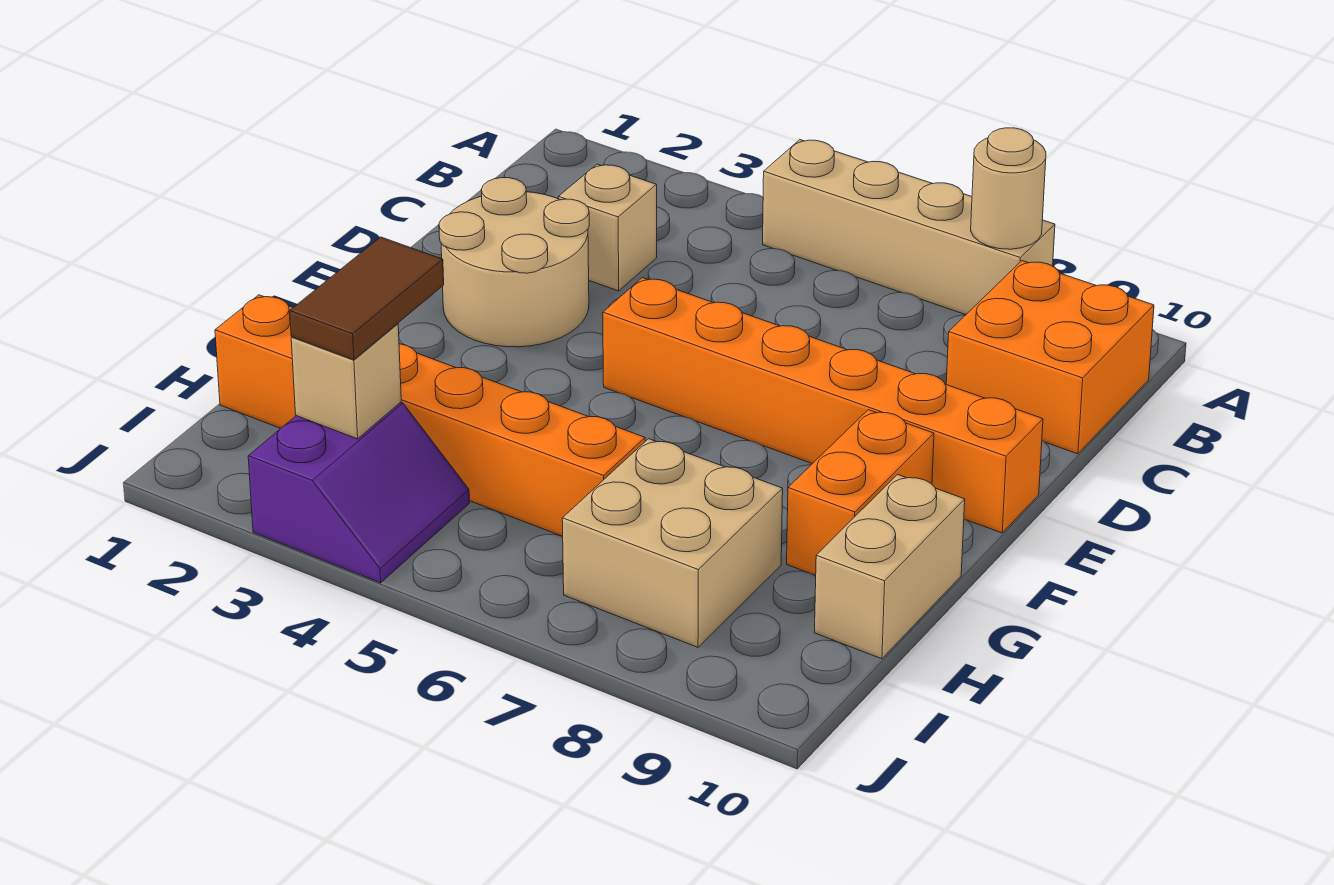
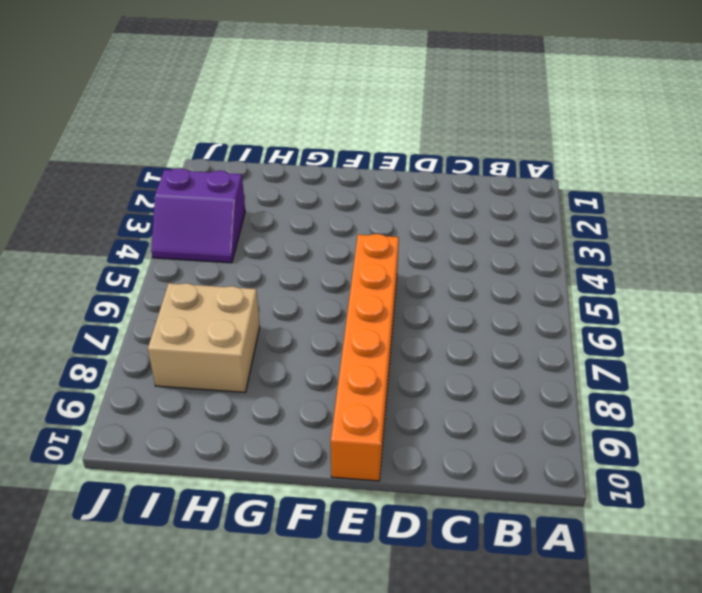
none -> tan brick A5:A8 level 1
none -> orange brick B9:C10 level 1
none -> tan brick C3 level 1

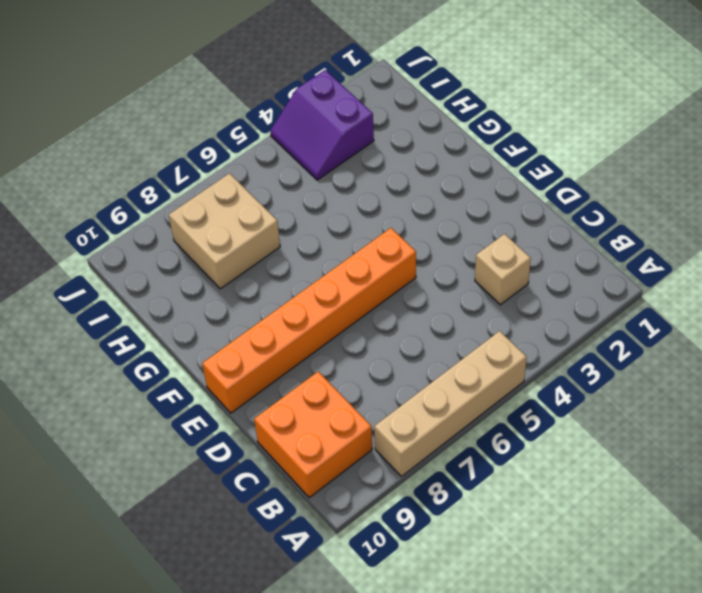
none -> tan round brick D2:E3 level 1
none -> orange brick F9:G9 level 1
none -> tan brick G10:H10 level 1

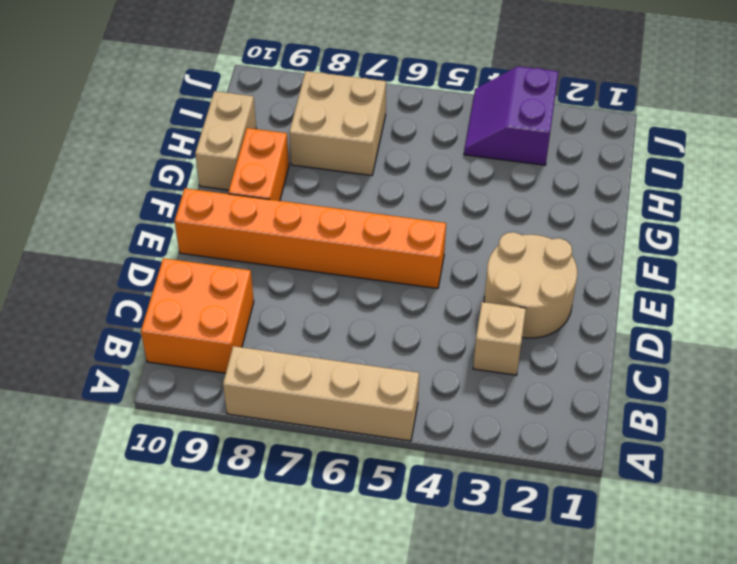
none -> orange brick H1:H6 level 1
none -> tan round brick A8 level 2
none -> tan brick I3 level 2

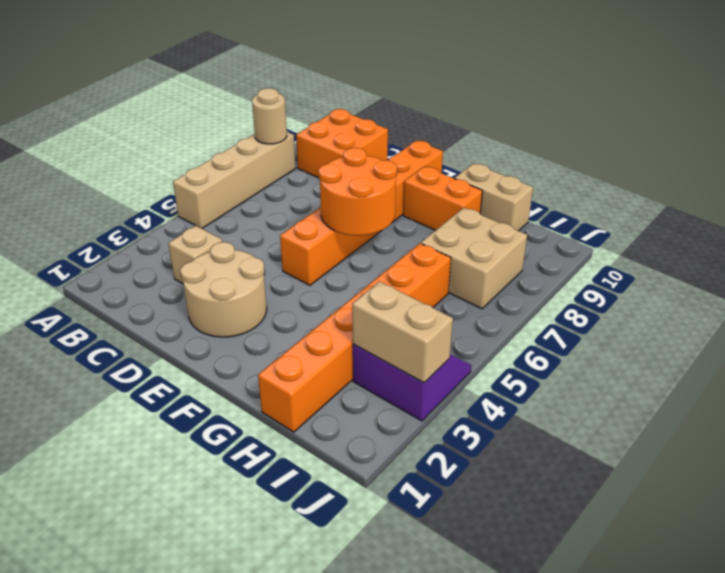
orange round brick E6:F7 level 2 -> none
tan brick I3:J3 level 2 -> tan brick I3 level 2
none -> brown tile H3:I3 level 3

